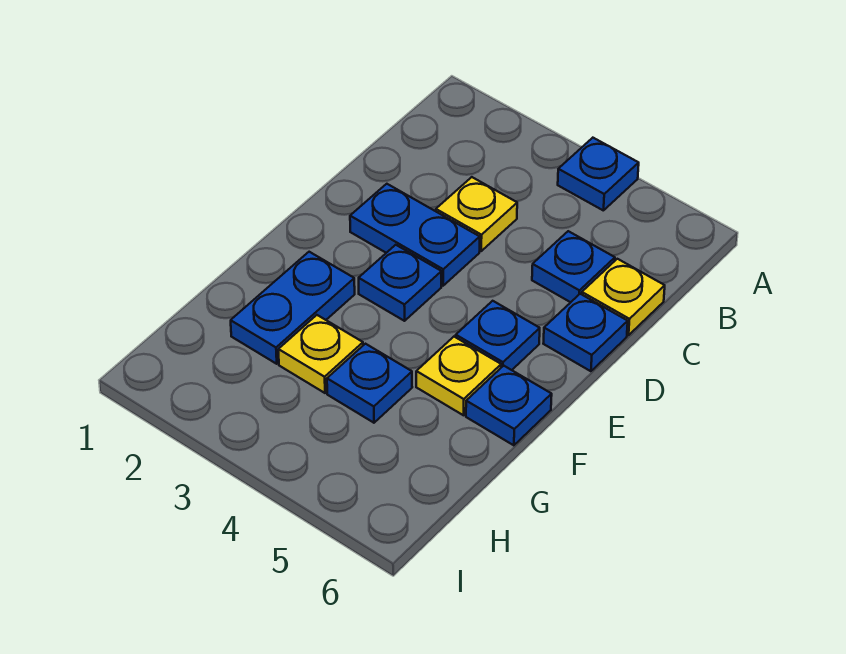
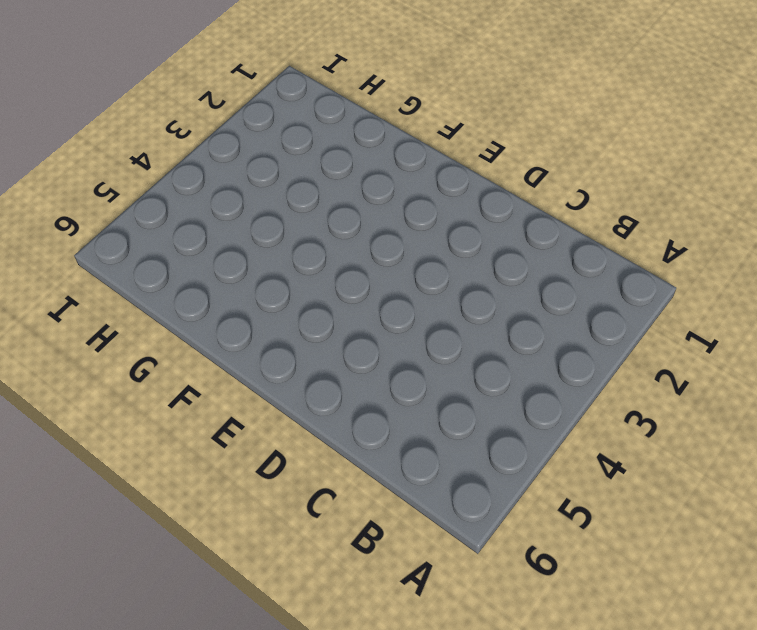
none -> blue plate A4 level 1
none -> yellow plate C3 level 1
none -> blue plate C5 level 1

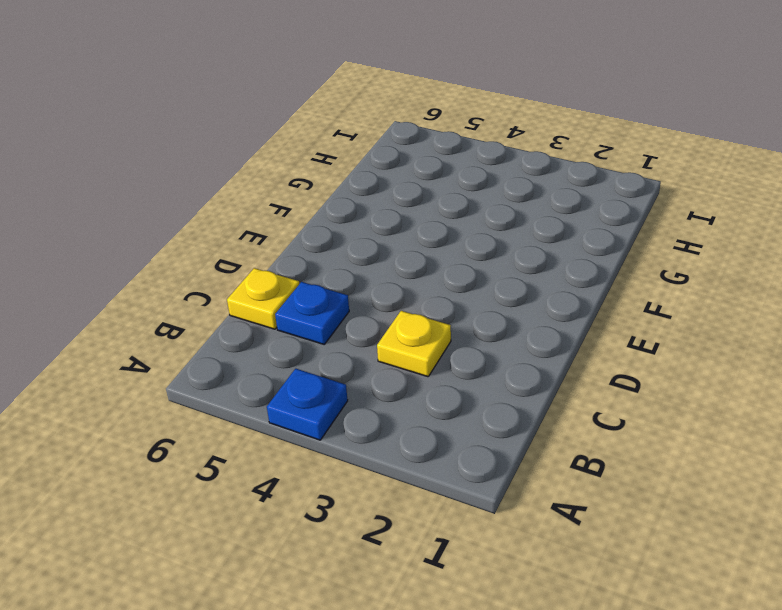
none -> blue plate D2:D3 level 1
none -> blue plate D6 level 1
none -> blue plate E3 level 1

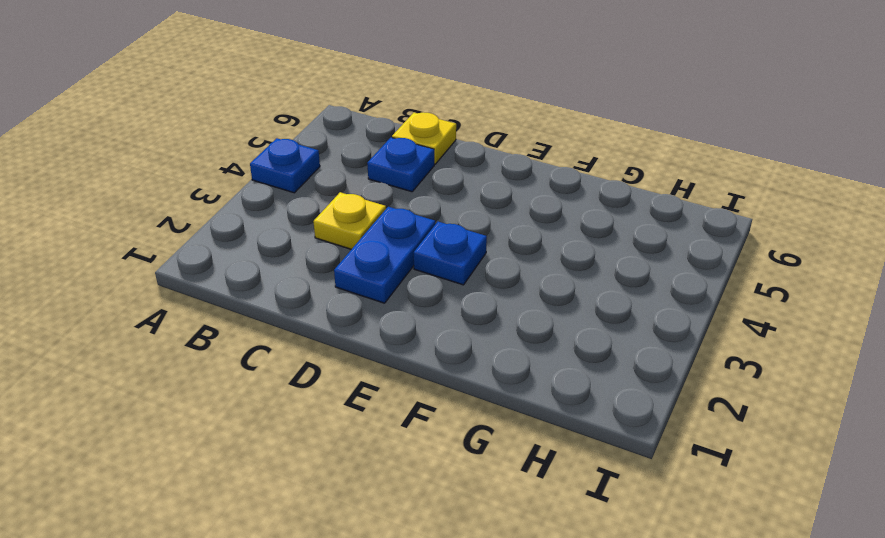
none -> blue plate D6 level 1
none -> blue plate E5 level 1
none -> blue plate F2:G2 level 1

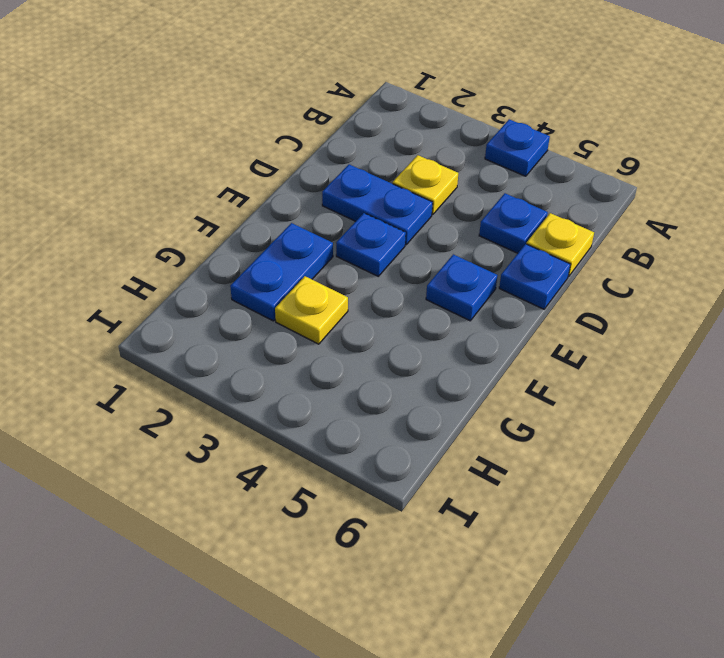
none -> yellow plate F5 level 1
none -> blue plate F6 level 1
none -> blue plate G4 level 1

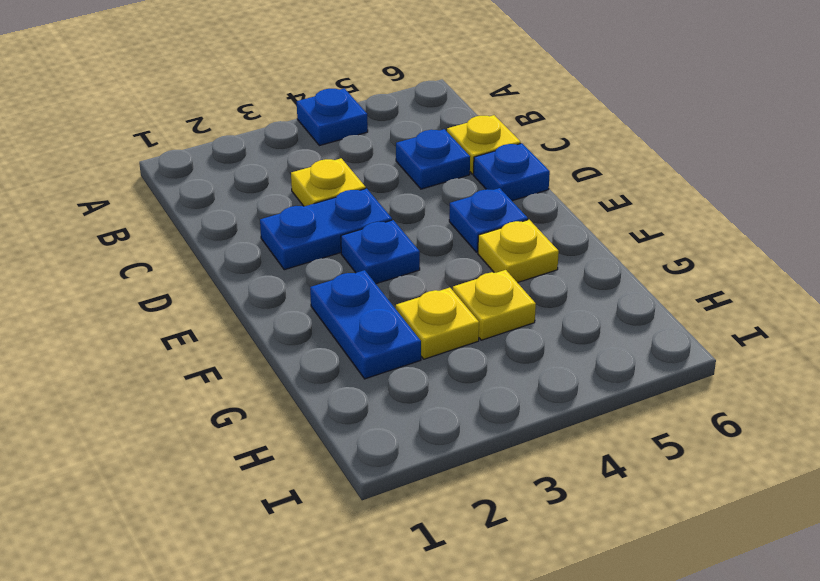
yellow plate G4 level 1 -> blue plate G4 level 1
none -> blue plate F6 level 1

